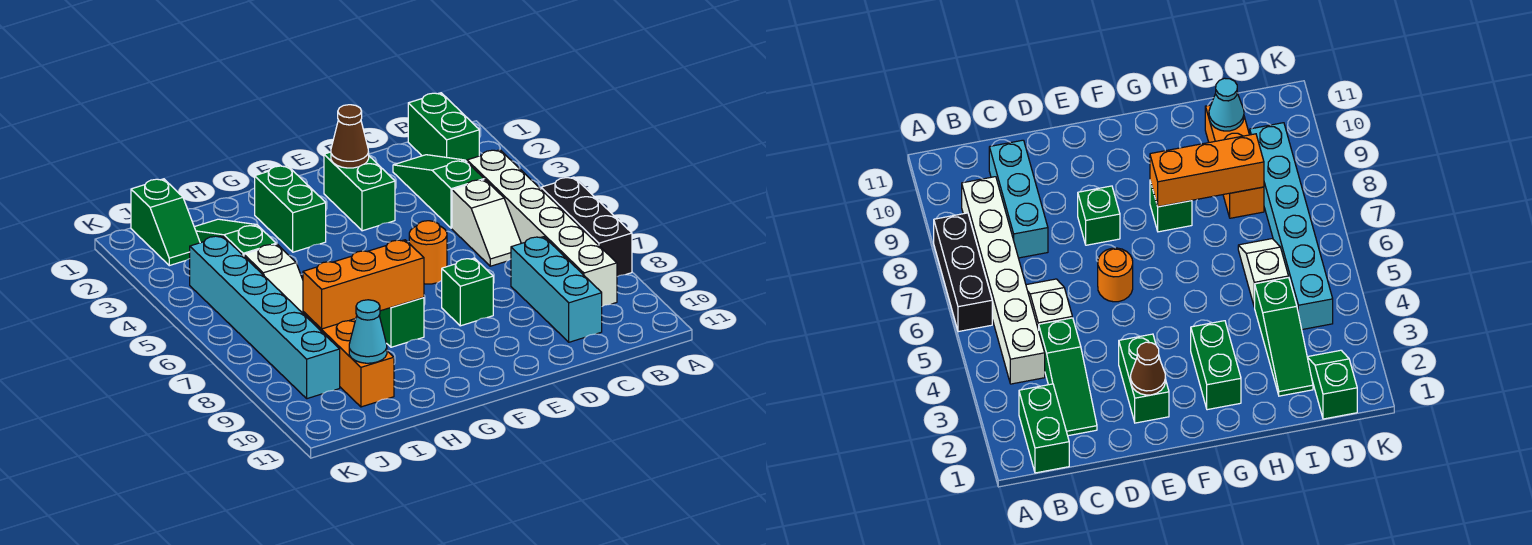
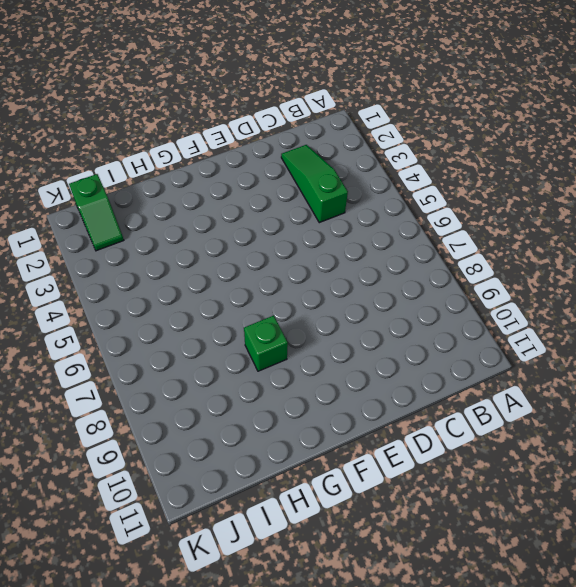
none -> black brick A6:A8 level 1
none -> green brick B1:B2 level 1
none -> white brick B4:B9 level 1

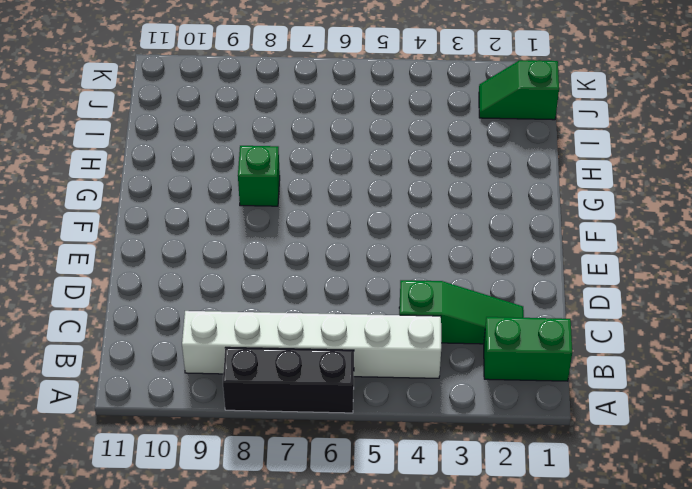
none -> white slope C5:C6 level 1 top 5
none -> cyan brick C8:C10 level 1
none -> green brick E2:E3 level 1

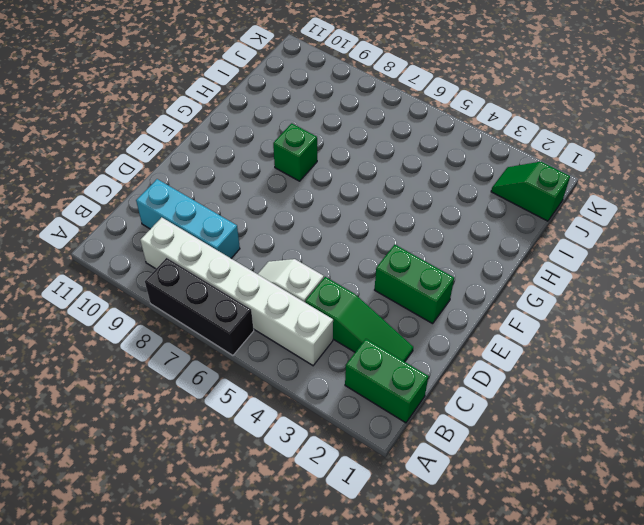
none -> orange round brick E6 level 1
none -> green brick E8 level 1
none -> green brick G2:G3 level 1

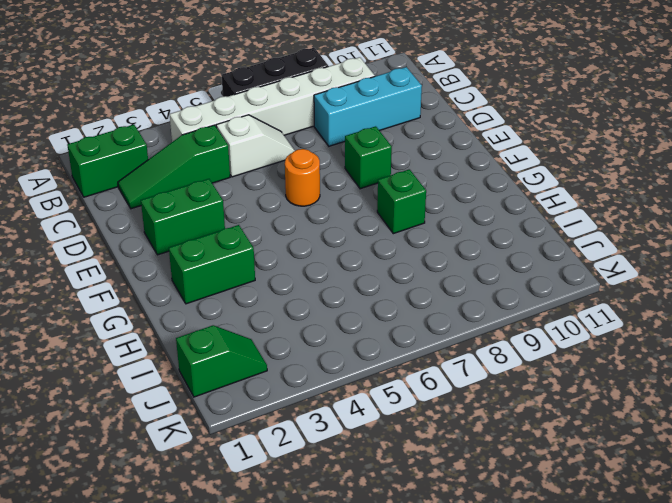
none -> green slope I2:I4 level 1 top 4
none -> white slope I5:I6 level 1 top 5
none -> orange brick I8:I10 level 1

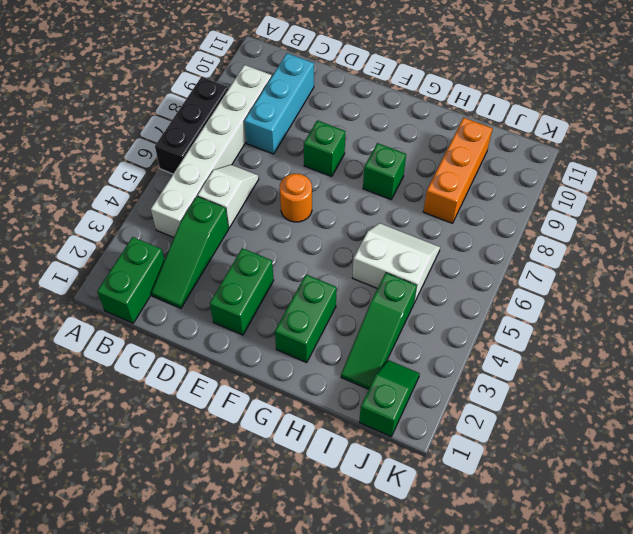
white slope H5:I6 level 1 top 5 -> white slope I5:I6 level 1 top 5
none -> cyan brick J4:J9 level 1
none -> brown cone E2 level 2
none -> orange brick G8:I8 level 2

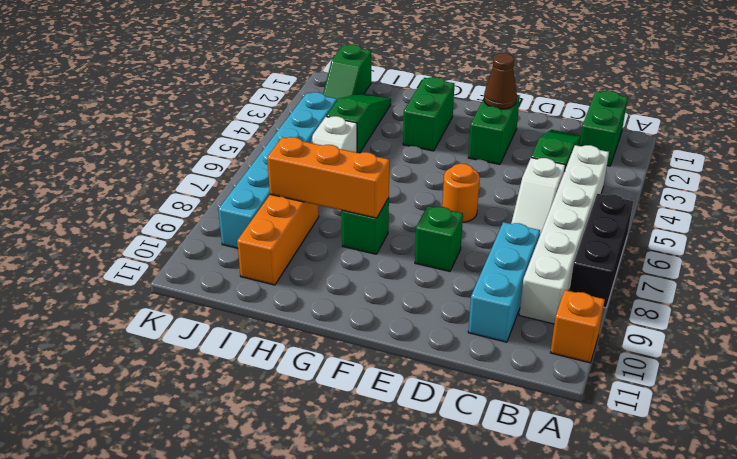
orange brick A10 level 1 -> none
none -> cyan cone I10 level 2

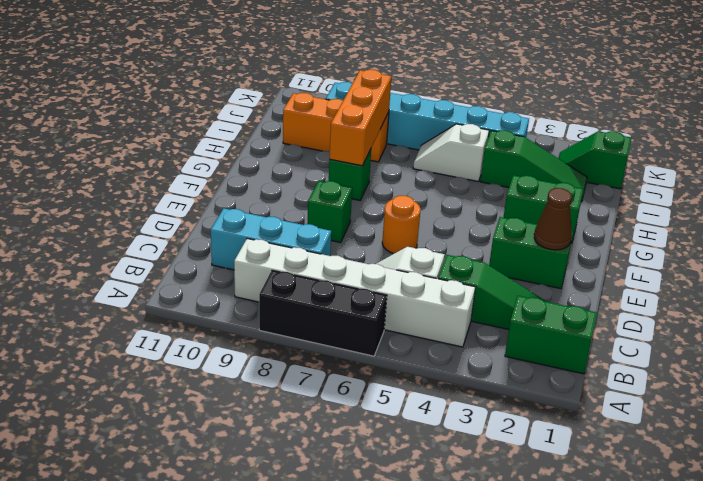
none -> cyan cone I10 level 2

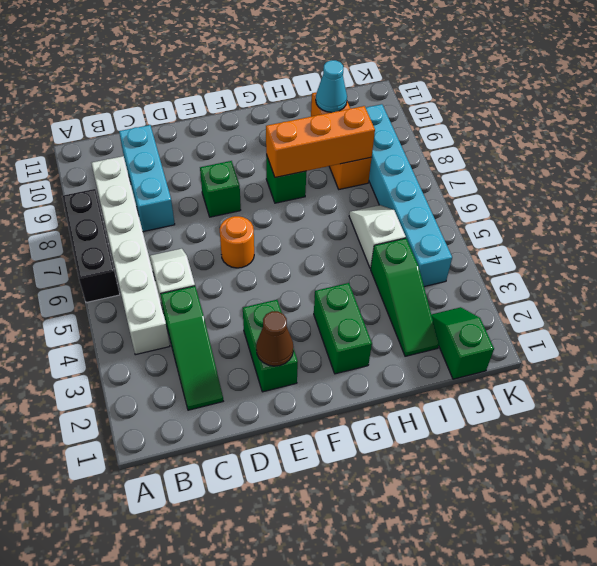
none -> green brick B1:B2 level 1

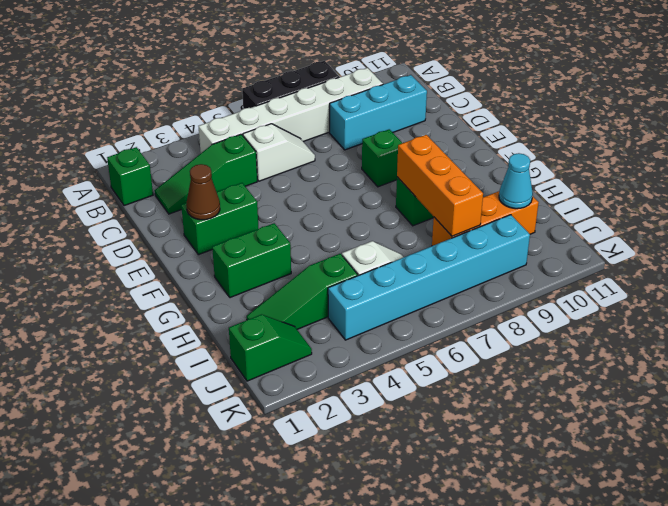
green brick B1 level 1 -> green brick B1:B2 level 1
none -> orange round brick E6 level 1

